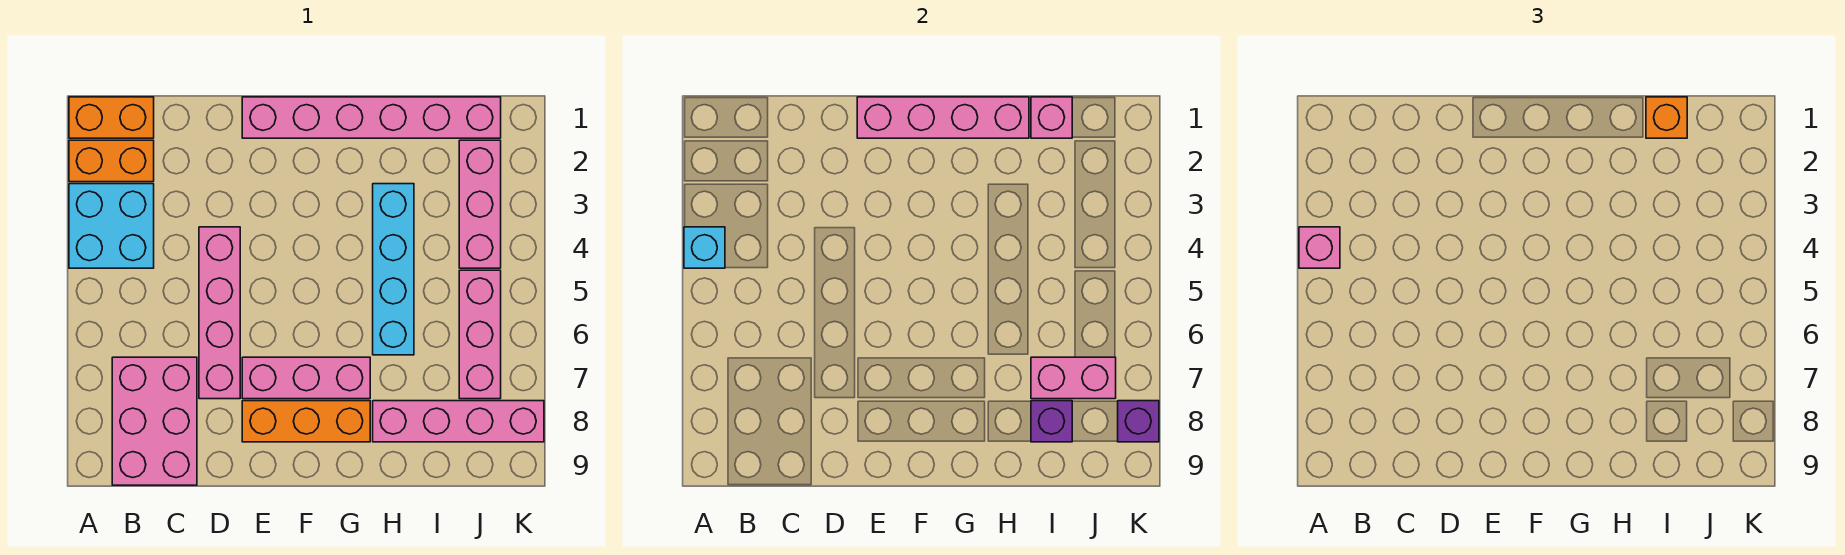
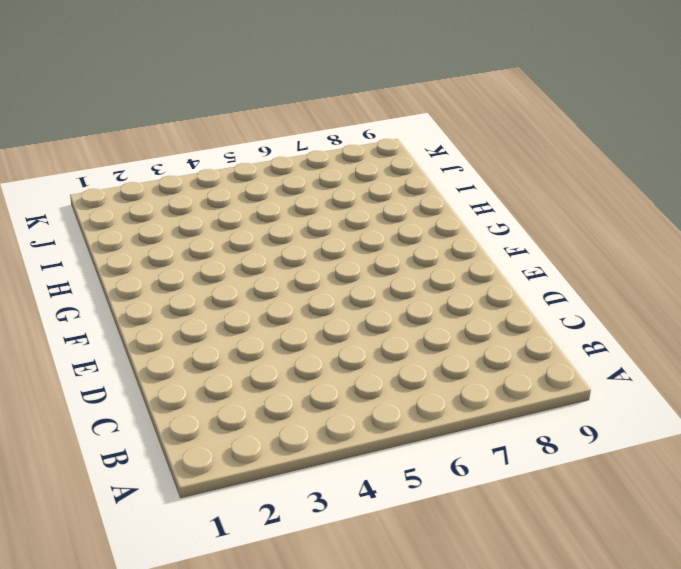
none -> orange brick A1:B1 level 1
none -> orange brick A2:B2 level 1
none -> cyan brick A3:B4 level 1

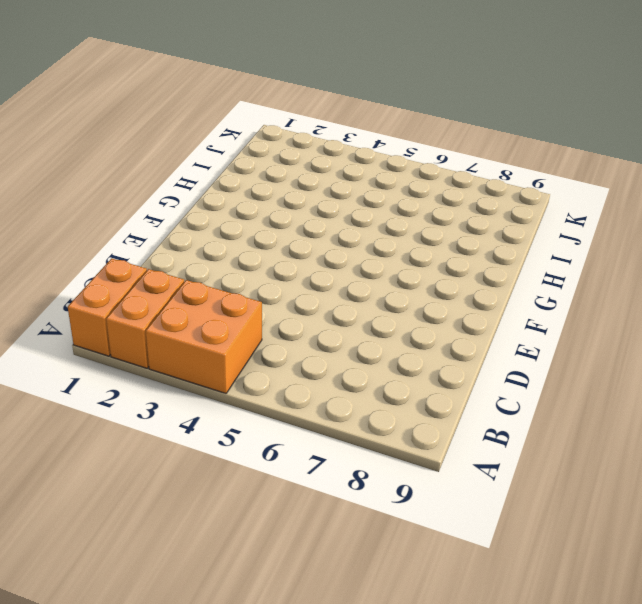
orange brick A3:B4 level 1 -> cyan brick A3:B4 level 1
none -> pink brick B7:C9 level 1
none -> pink brick D4:D7 level 1
none -> pink brick E1:J1 level 1

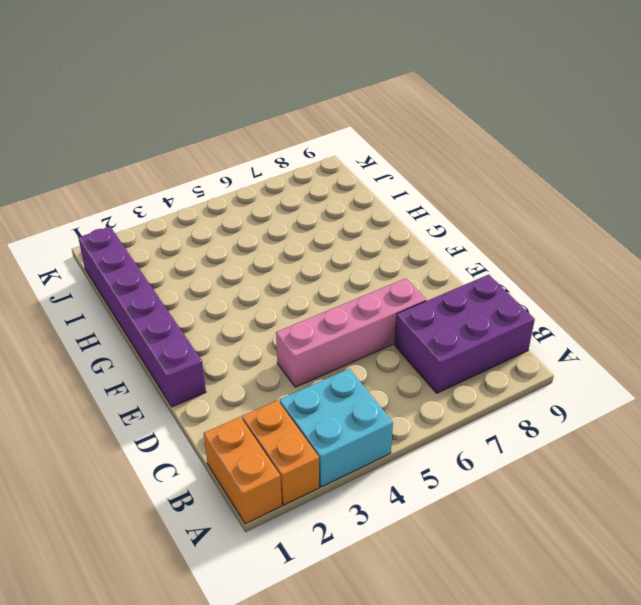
purple brick B7:C9 level 1 -> pink brick B7:C9 level 1
purple brick E1:J1 level 1 -> pink brick E1:J1 level 1
none -> pink brick E7:G7 level 1
none -> orange brick E8:G8 level 1
none -> cyan brick H3:H6 level 1

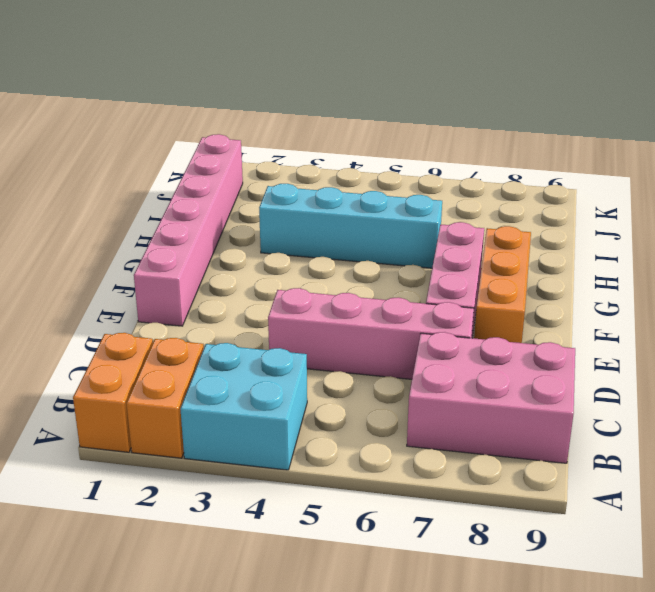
none -> pink brick H8:K8 level 1
none -> pink brick J2:J4 level 1
none -> pink brick J5:J7 level 1

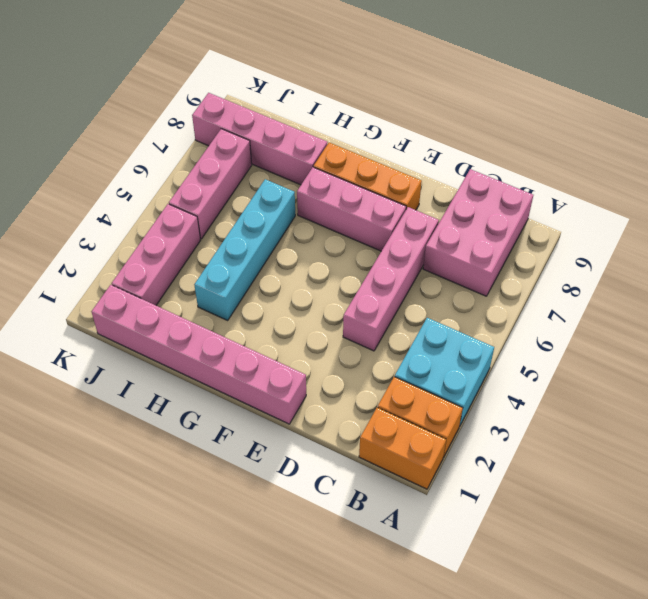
none -> cyan brick A4 level 2
none -> pink brick E1:H1 level 2
none -> pink brick I1 level 2

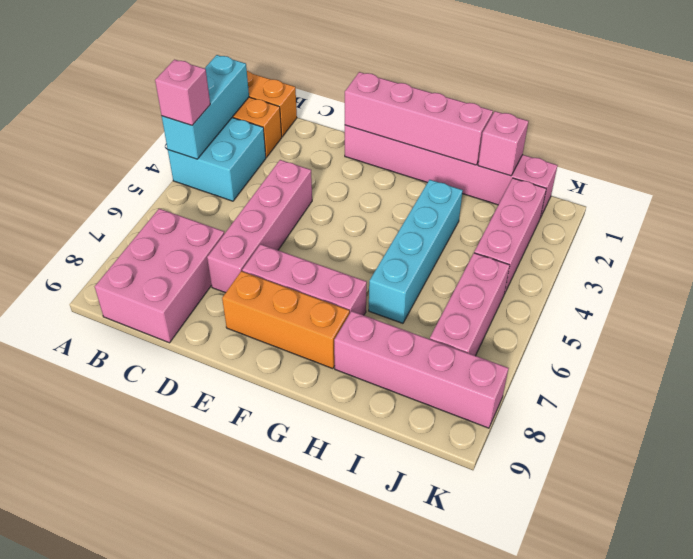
cyan brick A2:A4 level 2 -> cyan brick A4 level 2
none -> pink brick I7:J7 level 2
none -> purple brick I8 level 2
none -> purple brick K8 level 2

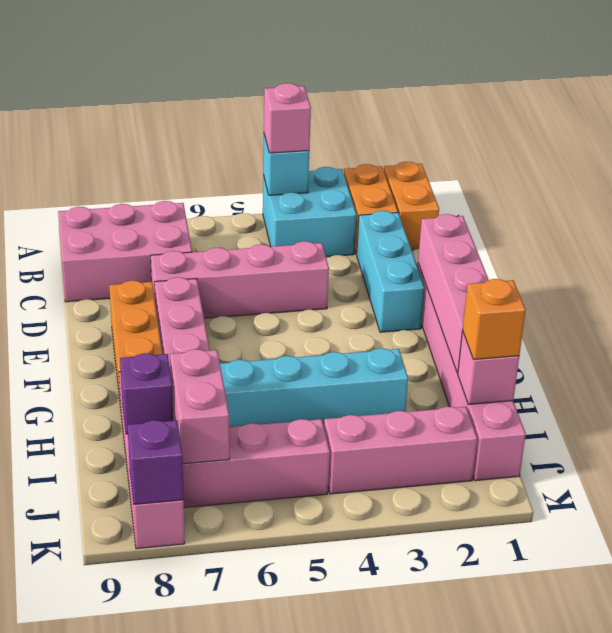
cyan brick C2:E2 level 1 -> none

